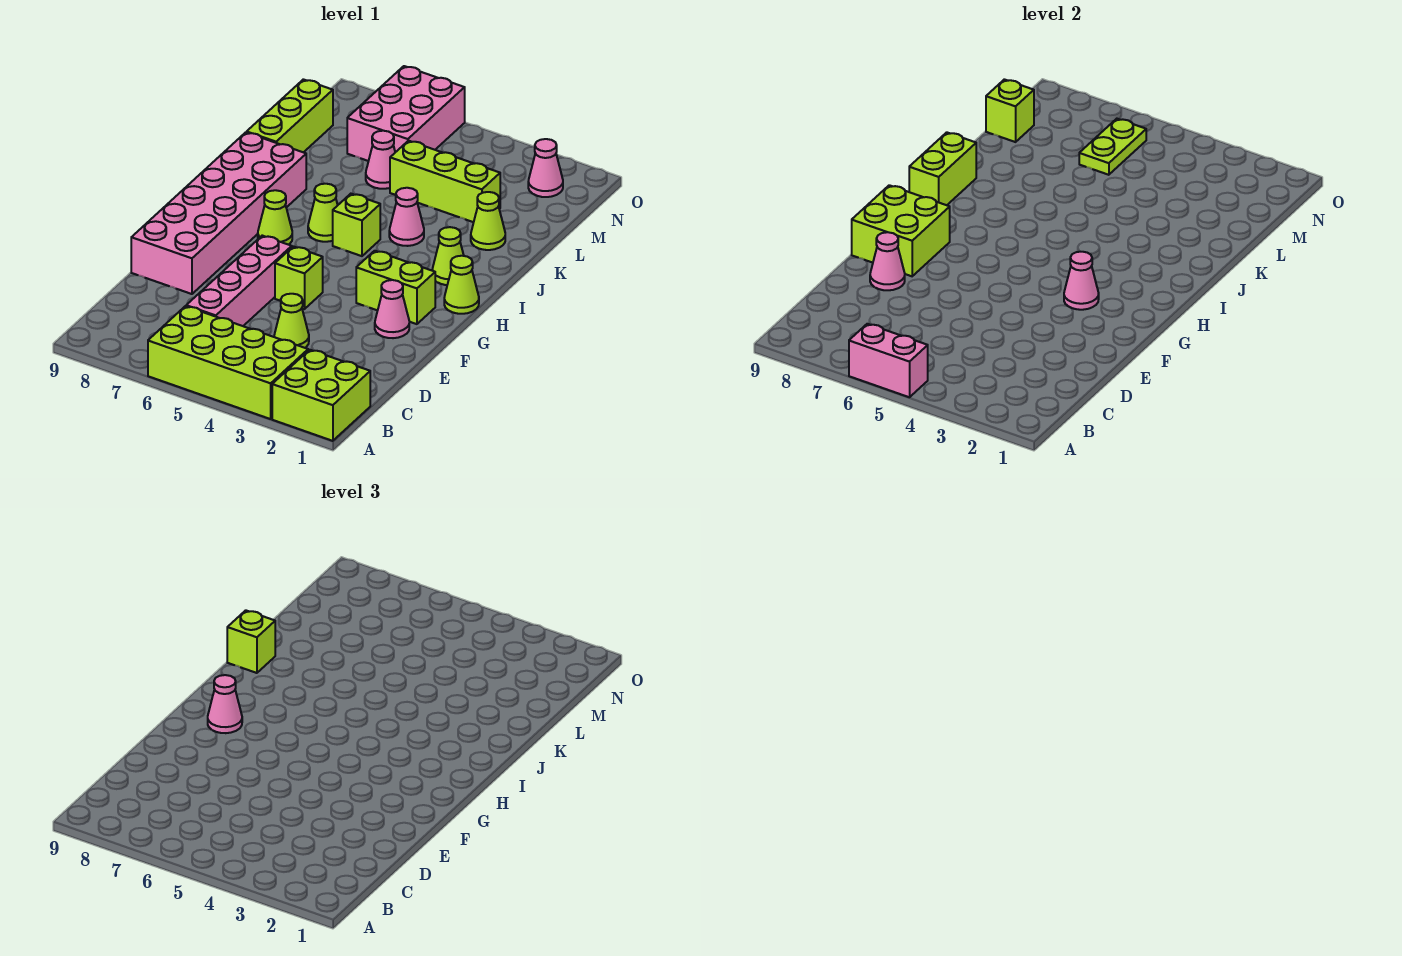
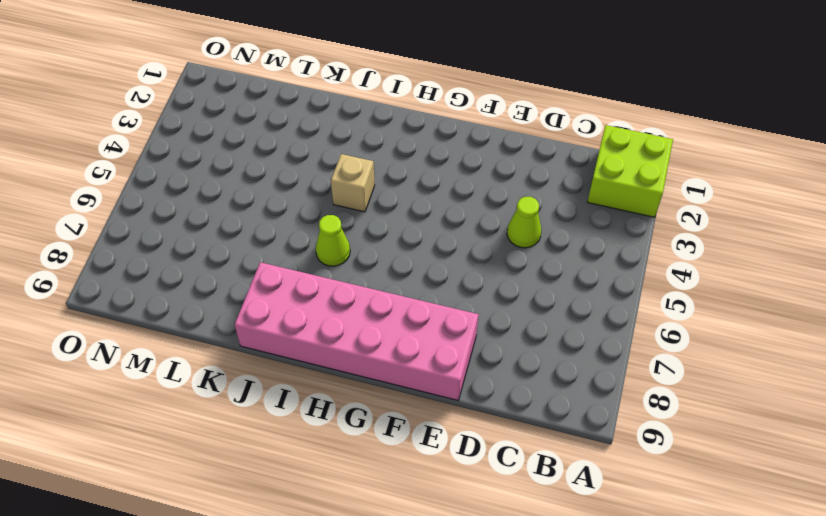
tan brick I4 level 1 -> none
none -> lime brick A3:B6 level 1
none -> pink brick C6:F6 level 1
none -> pink cone F2 level 1

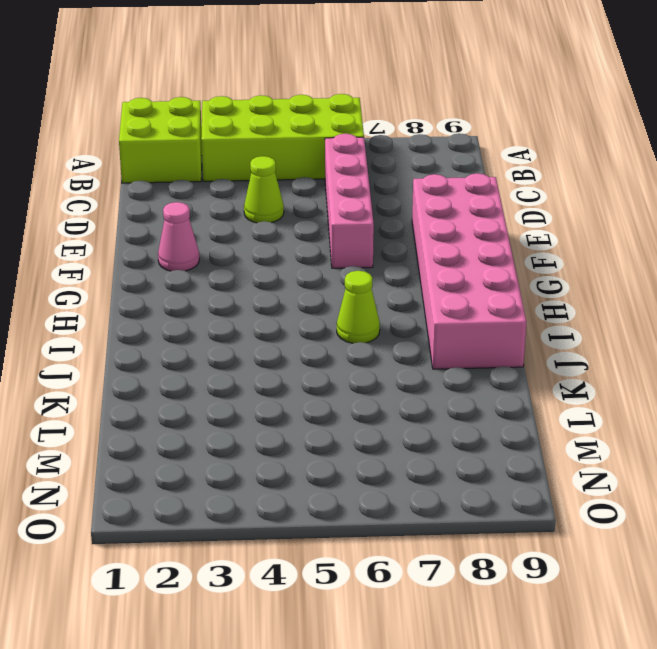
none -> lime brick F5 level 1
none -> lime brick G2:G3 level 1
none -> lime cone H1 level 1

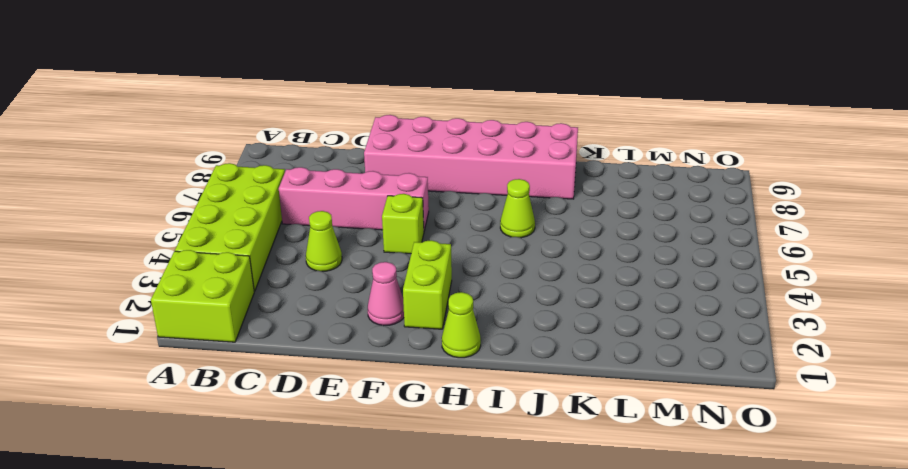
none -> lime cone H7 level 1
none -> lime cone I2 level 1
none -> lime brick I5 level 1

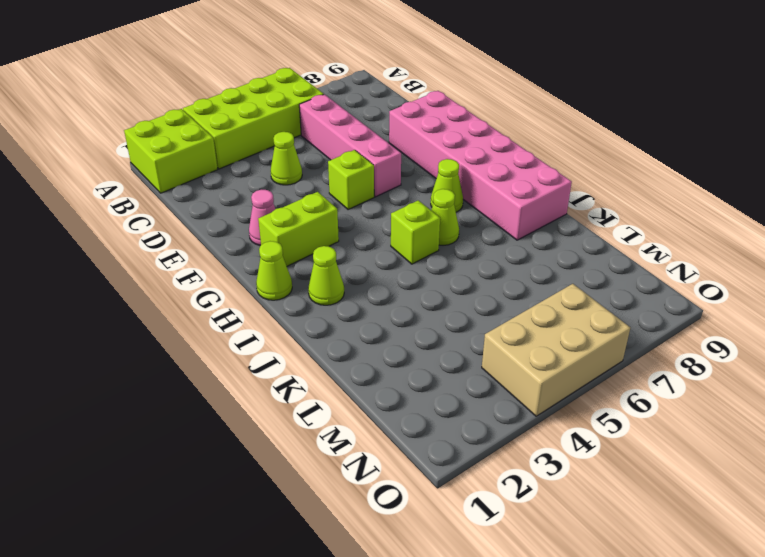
tan brick N4:O6 level 1 -> pink brick M6:O7 level 1
none -> pink cone J4 level 1
none -> lime cone K2 level 1
none -> lime brick K9:M9 level 1

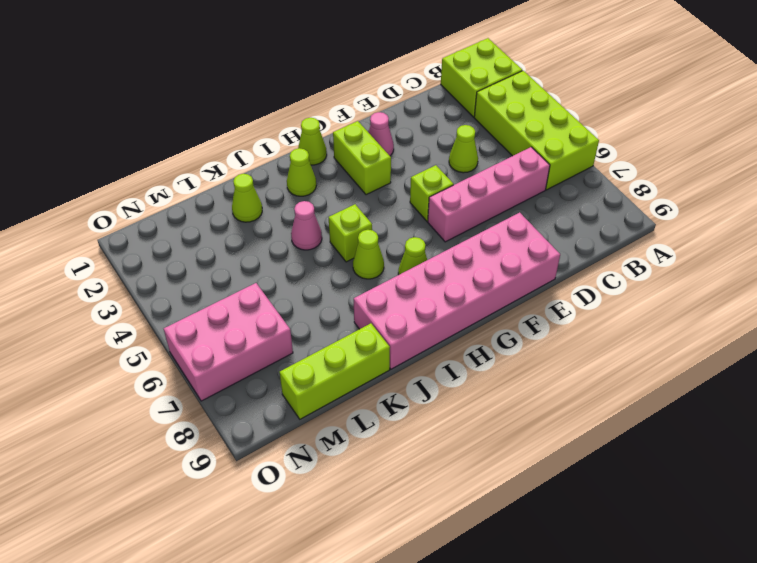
none -> lime brick L3:L5 level 1
none -> pink cone L6 level 1
none -> pink cone N2 level 1

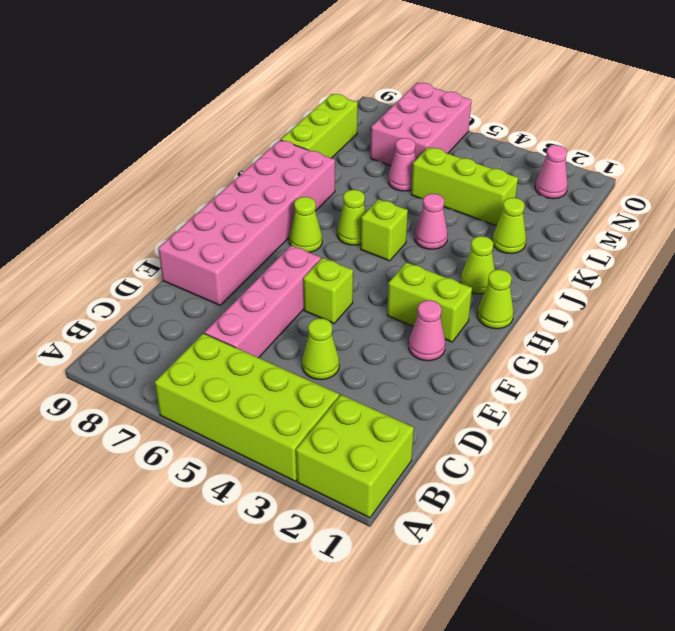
none -> pink brick A5:A6 level 2
none -> pink cone E8 level 2
none -> lime brick F8:G9 level 2

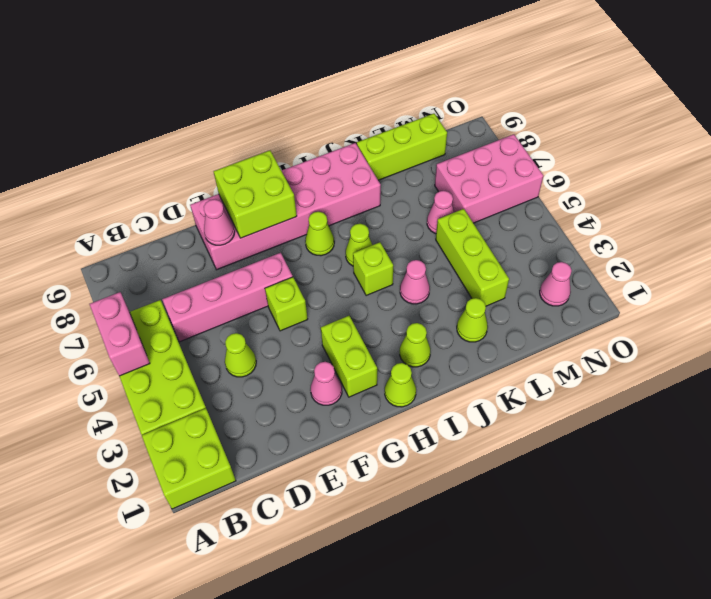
none -> pink cone G3 level 2
none -> lime brick I9:J9 level 2
none -> lime plate M6:N6 level 2

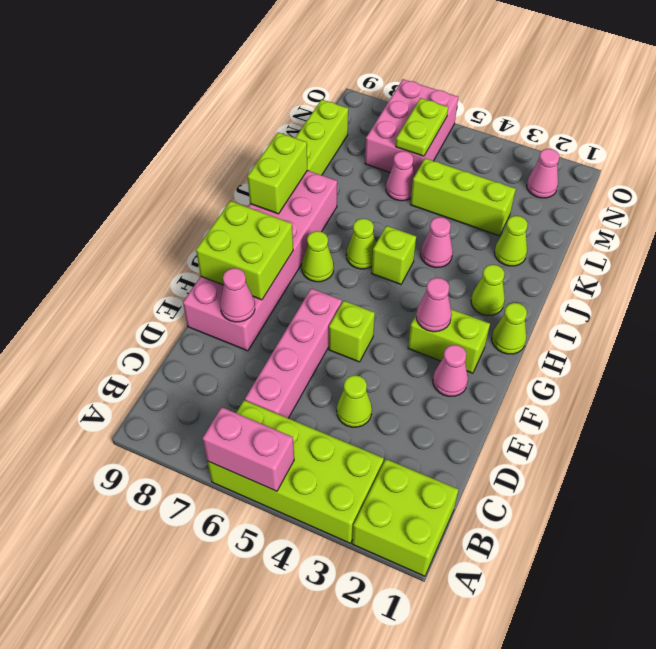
none -> lime brick M9 level 2
none -> pink cone G8 level 3
none -> lime brick J9 level 3

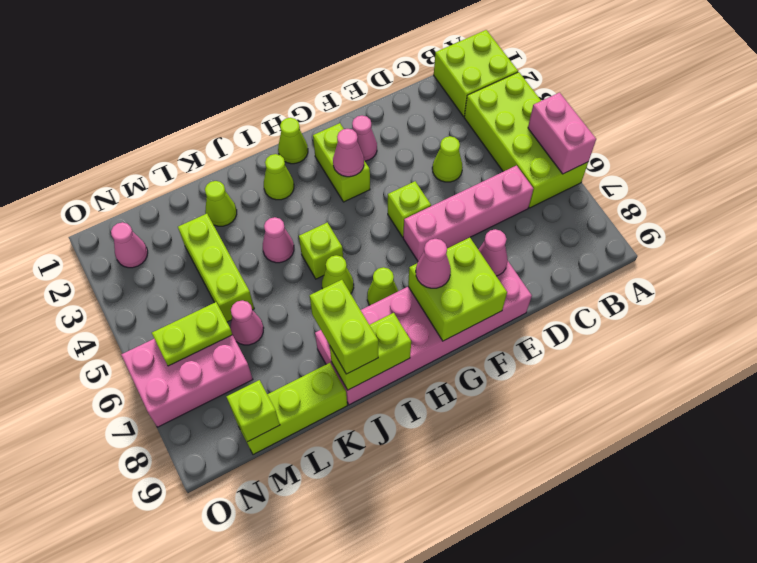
lime brick J8:J9 level 3 -> lime brick J9 level 3

